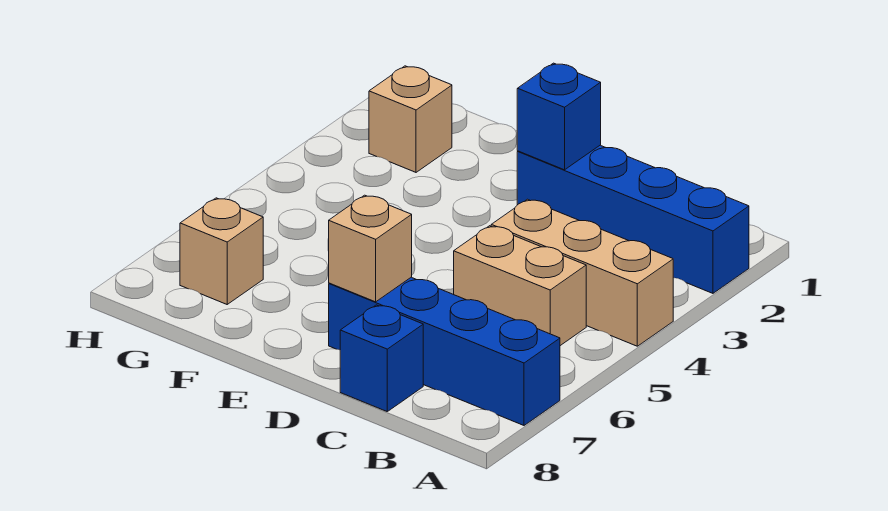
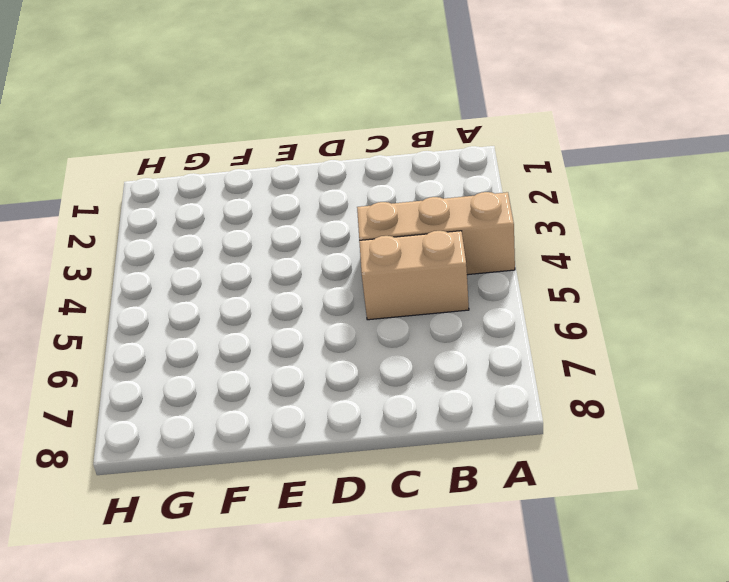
none -> blue brick A2:D2 level 1
none -> blue brick A7:D7 level 1

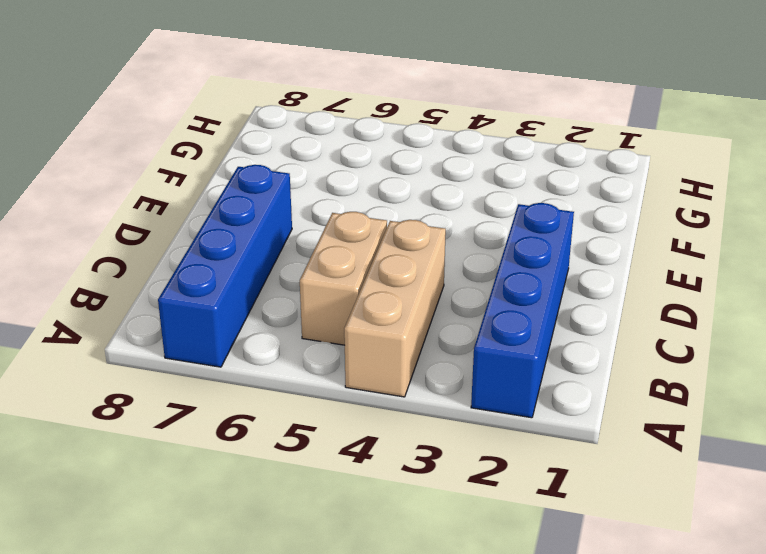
none -> blue brick C8 level 1
none -> tan brick G2 level 1

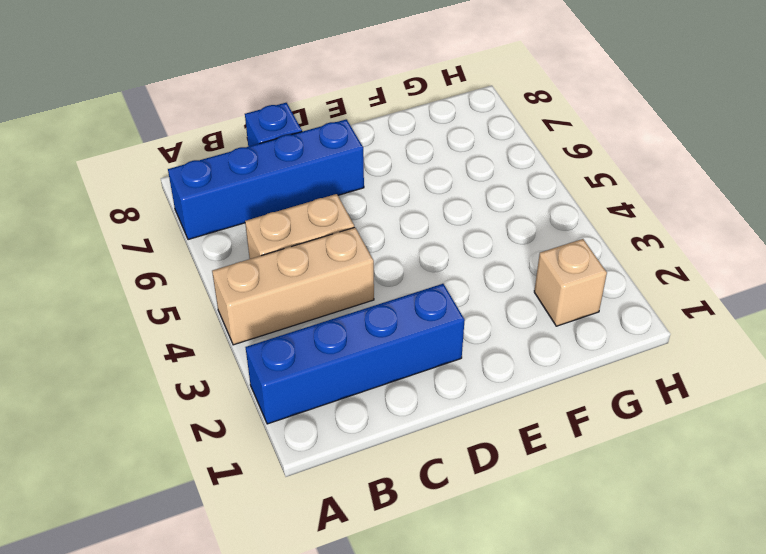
none -> tan brick G7 level 1
none -> blue brick D2 level 2

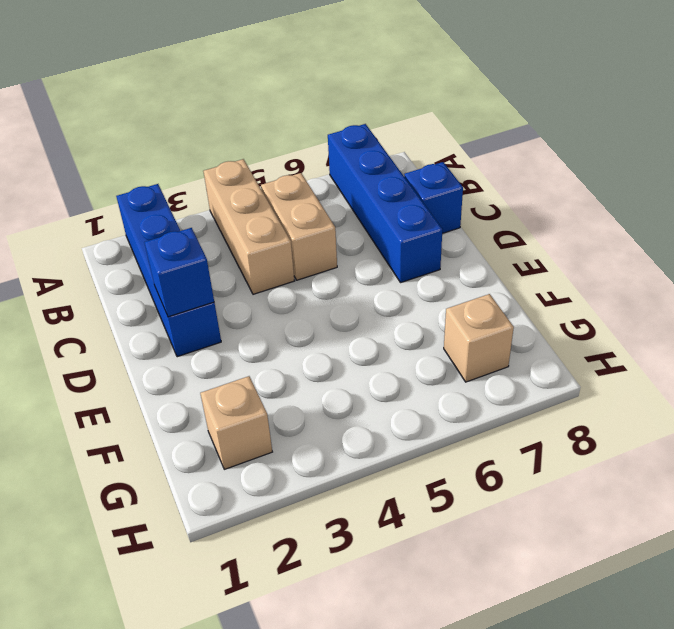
none -> tan brick D7 level 2

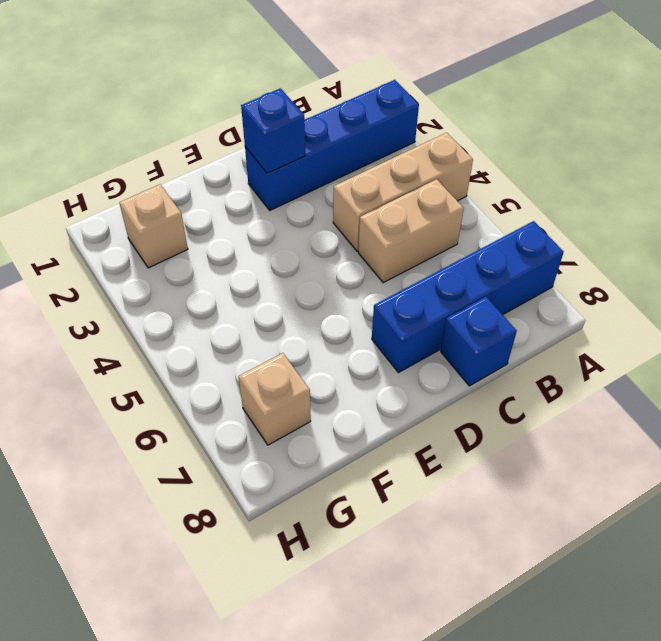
none -> tan brick D7 level 2

